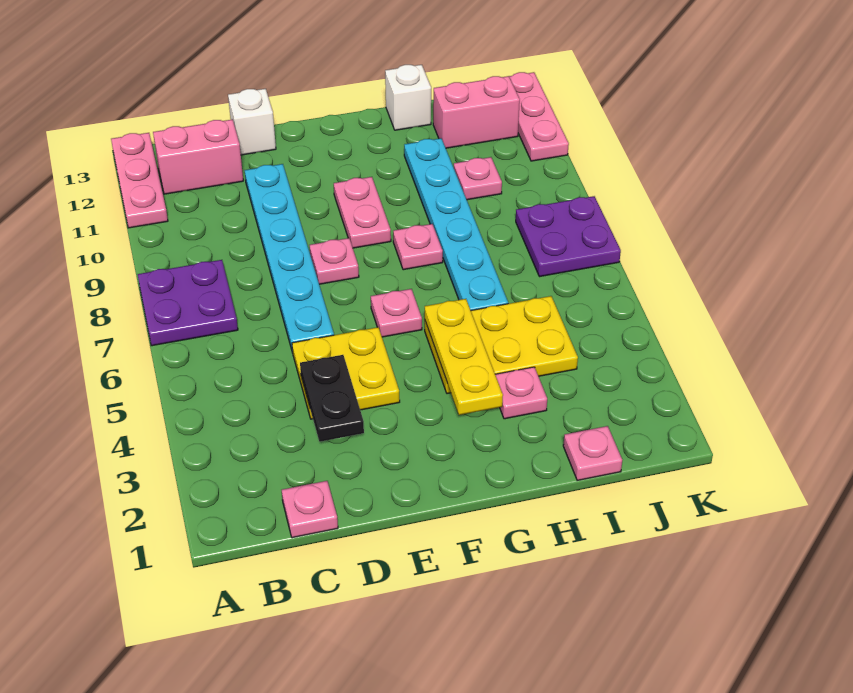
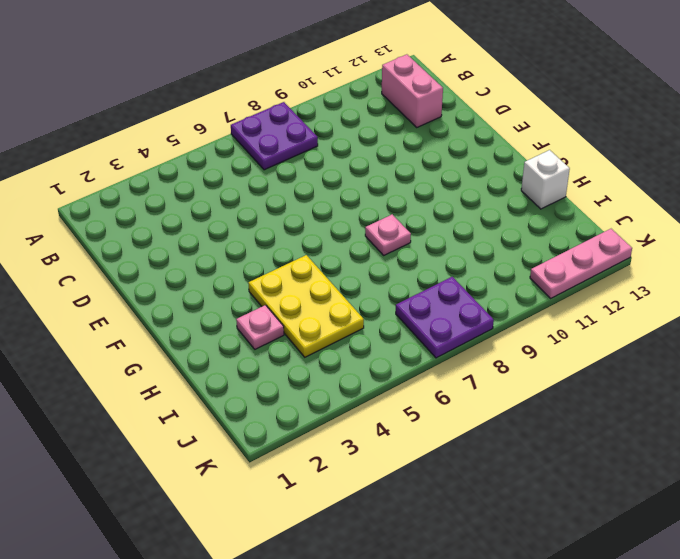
none -> pink plate A11:A13 level 1
none -> pink plate C1 level 1
none -> yellow plate D4:E5 level 1

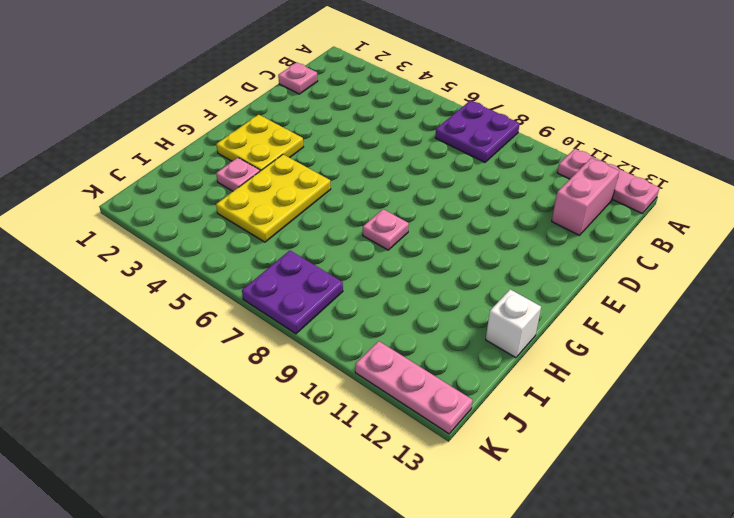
yellow plate F2:G3 level 1 -> yellow plate D4:E5 level 1
none -> cyan plate D6:D11 level 1
none -> white brick D13 level 1
none -> pink plate E8 level 1

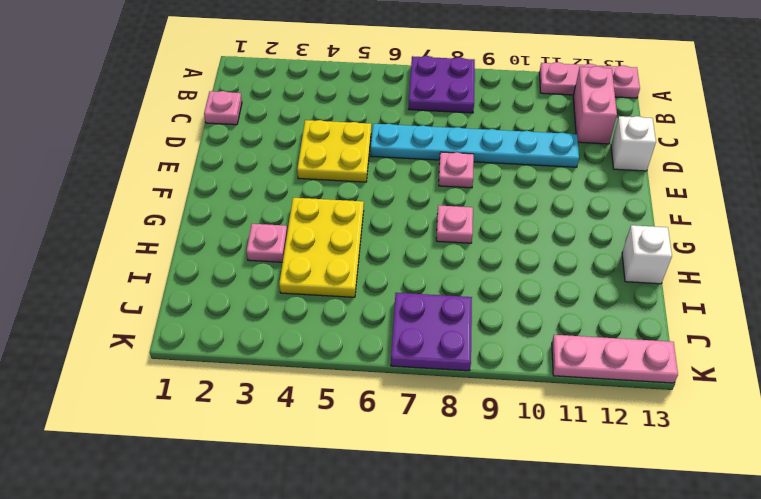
none -> pink plate F6 level 1
none -> pink plate F9:F10 level 1
none -> cyan plate H6:H11 level 1

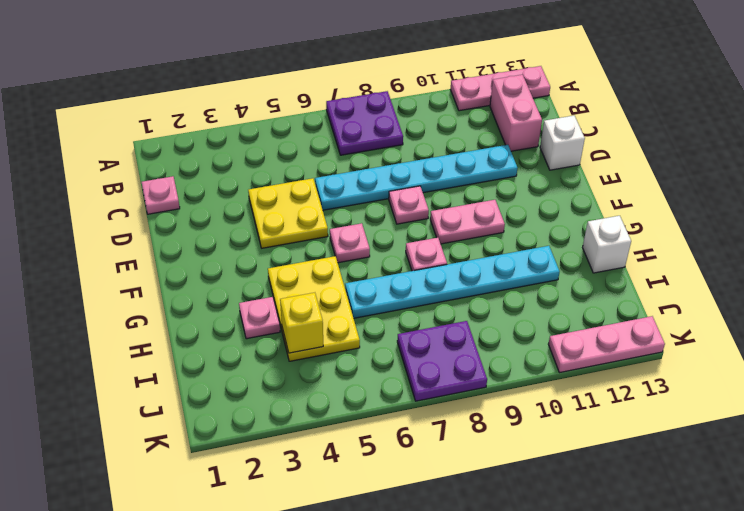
yellow brick I4 level 2 -> none
none -> pink plate I1 level 1
none -> pink plate I10 level 1
none -> pink brick I12:J12 level 1

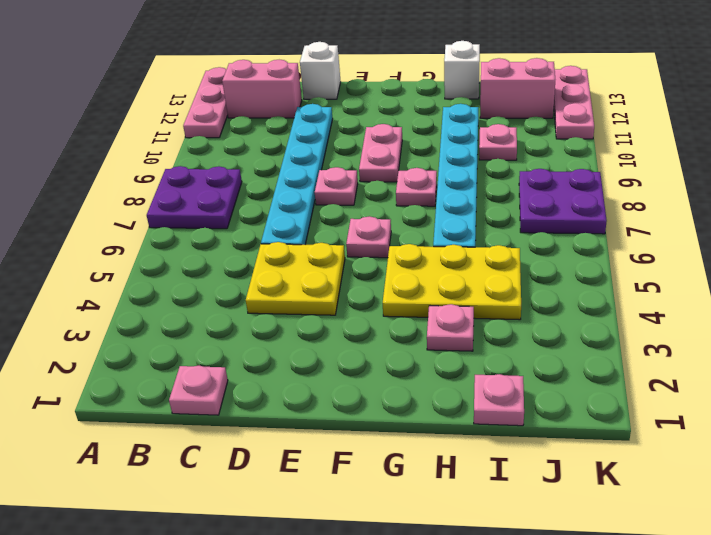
none -> black plate D3:D4 level 2
none -> yellow plate G3:G5 level 2

